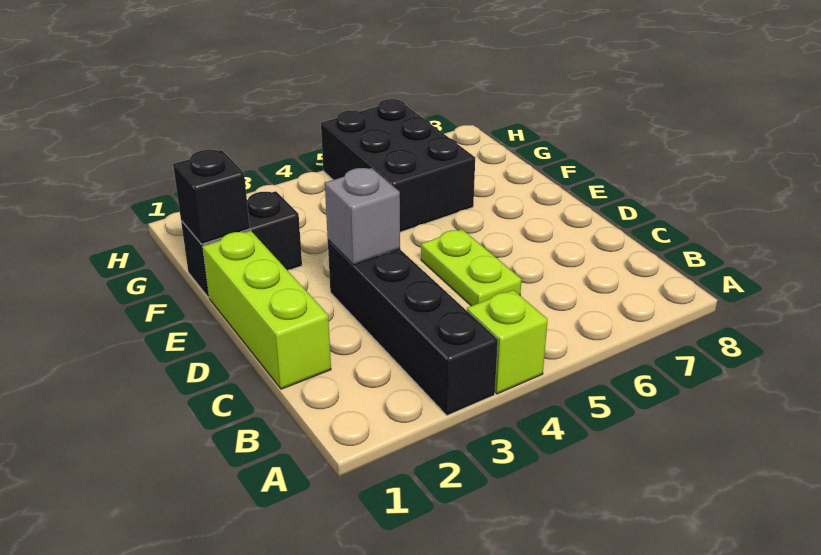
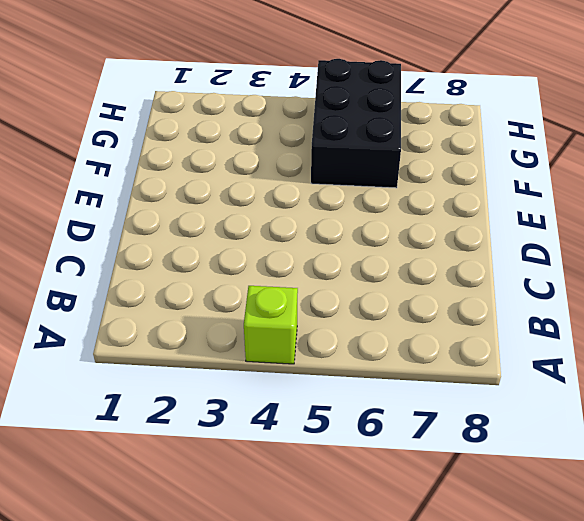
none -> black brick A3:D3 level 1
none -> lime brick C1:E1 level 1

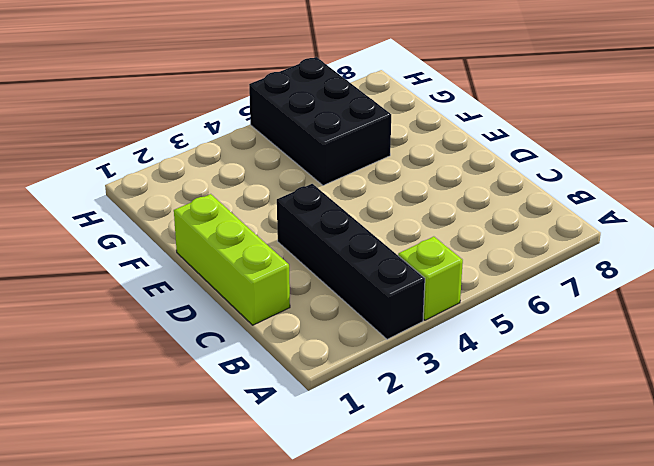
none -> lime plate C5:D5 level 1
none -> black brick F1:F2 level 1

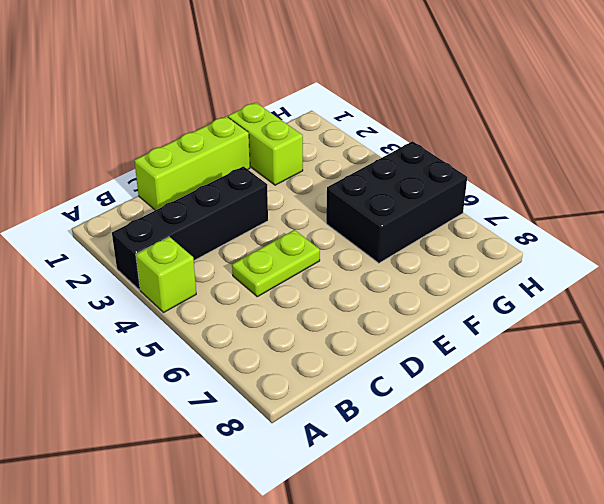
lime brick F1:F2 level 1 -> black brick F1:F2 level 1
none -> grey brick D3 level 2
none -> black brick F1 level 2

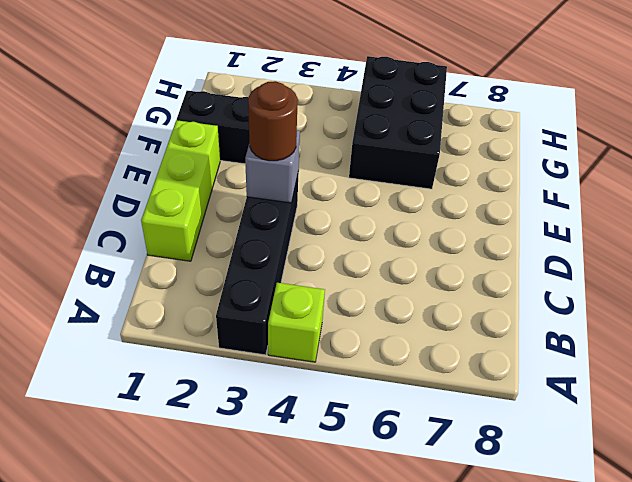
brown round brick D3 level 3 -> none
none -> lime plate C5:D5 level 1
none -> black brick F1 level 2

